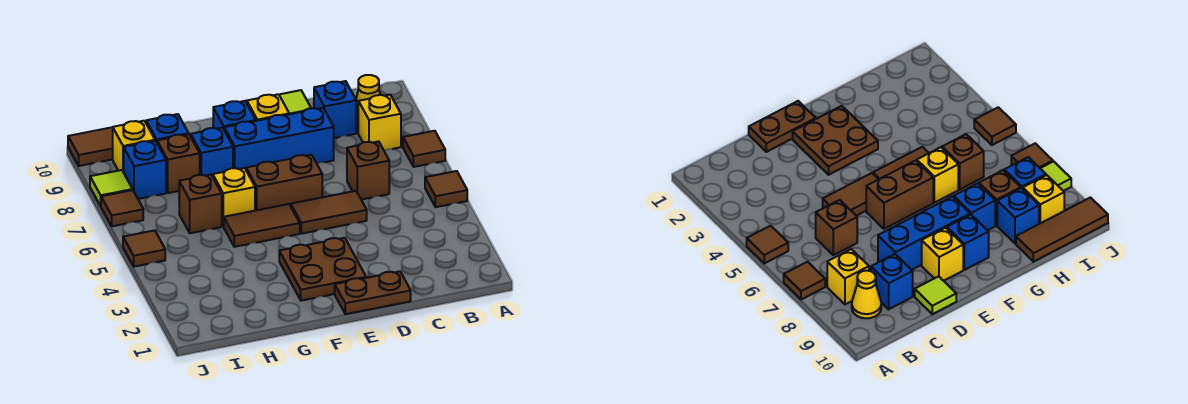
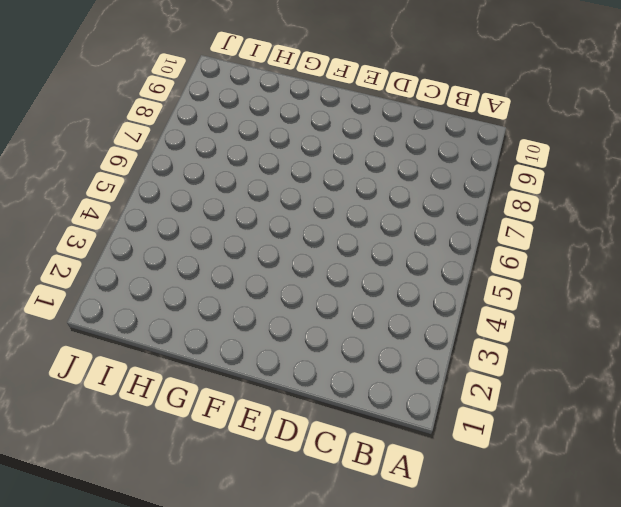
none -> brown tile A5 level 1
none -> brown tile A7 level 1
none -> yellow brick B8 level 1

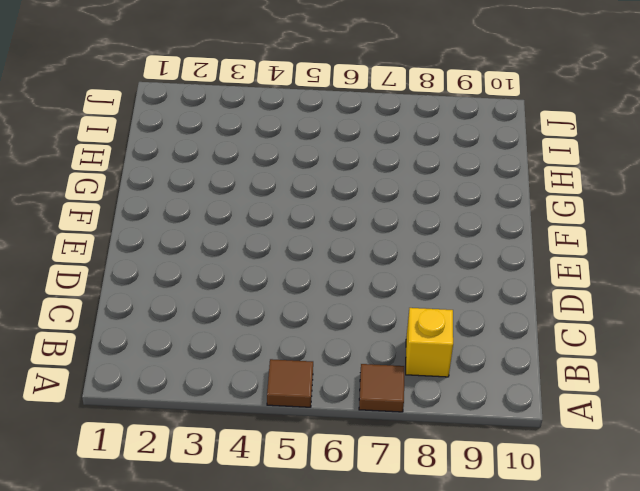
none -> yellow cone B9 level 1
none -> brown brick C6 level 1
none -> blue brick C9 level 1

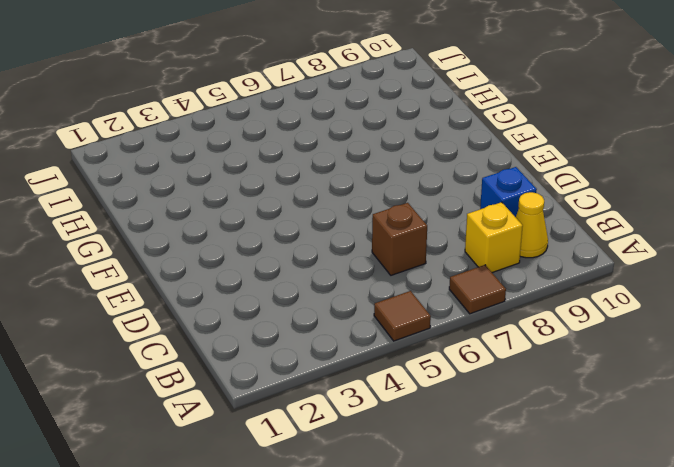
none -> brown plate D1:E1 level 1
none -> brown tile D5:E5 level 1
none -> blue brick D8:F8 level 1

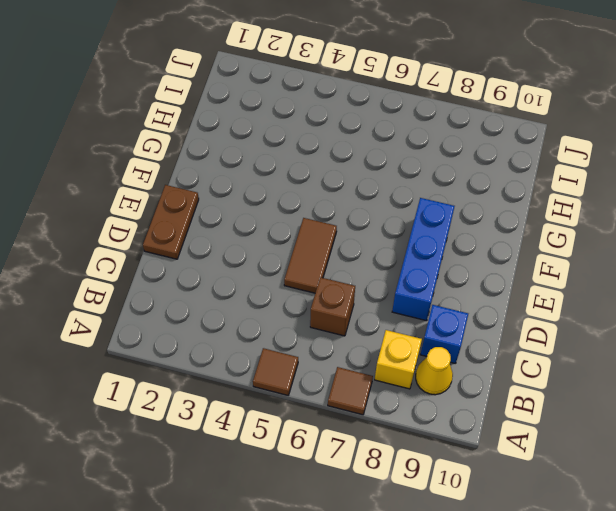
none -> lime tile D10 level 1
none -> brown plate E2:F3 level 1
none -> brown brick E6:F6 level 1

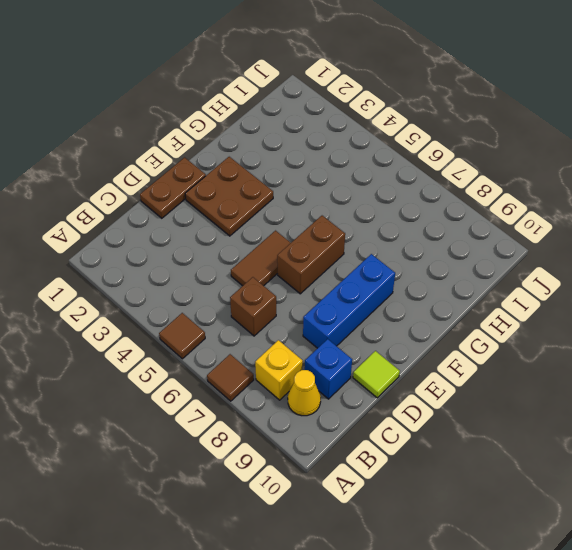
none -> yellow brick E9 level 1
none -> brown tile F5:G5 level 1
none -> blue brick F9 level 1

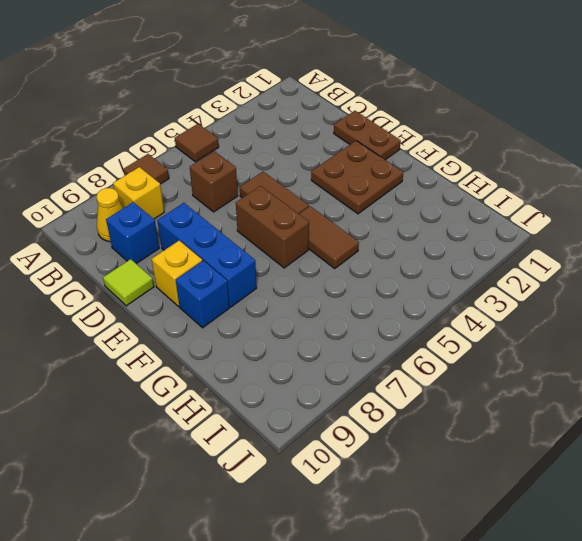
none -> yellow brick G6 level 1
none -> blue brick G8 level 1
none -> brown brick H6 level 1

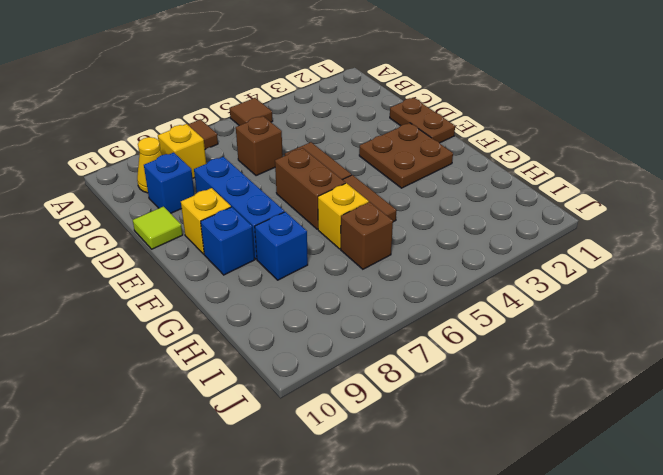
none -> brown brick H8 level 1
none -> blue brick H9 level 1
none -> brown tile H10:J10 level 1

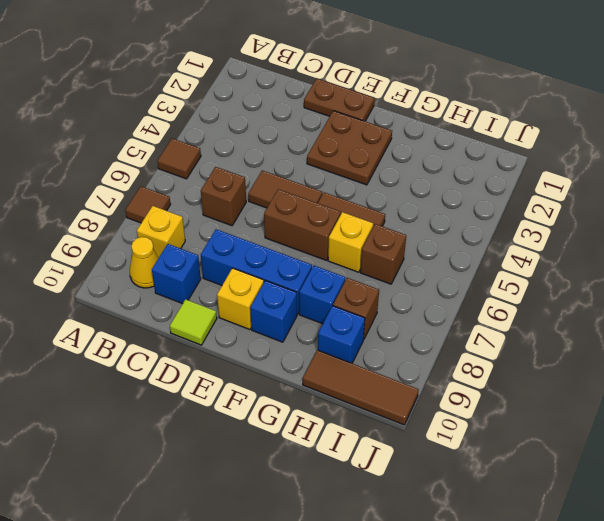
none -> blue brick I8 level 1
none -> yellow brick I9 level 1
none -> brown tile J5 level 1

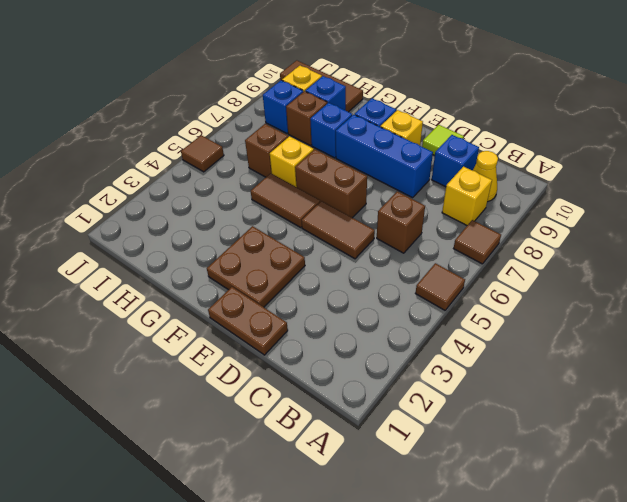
none -> brown tile J7 level 1
none -> lime tile J8 level 1

